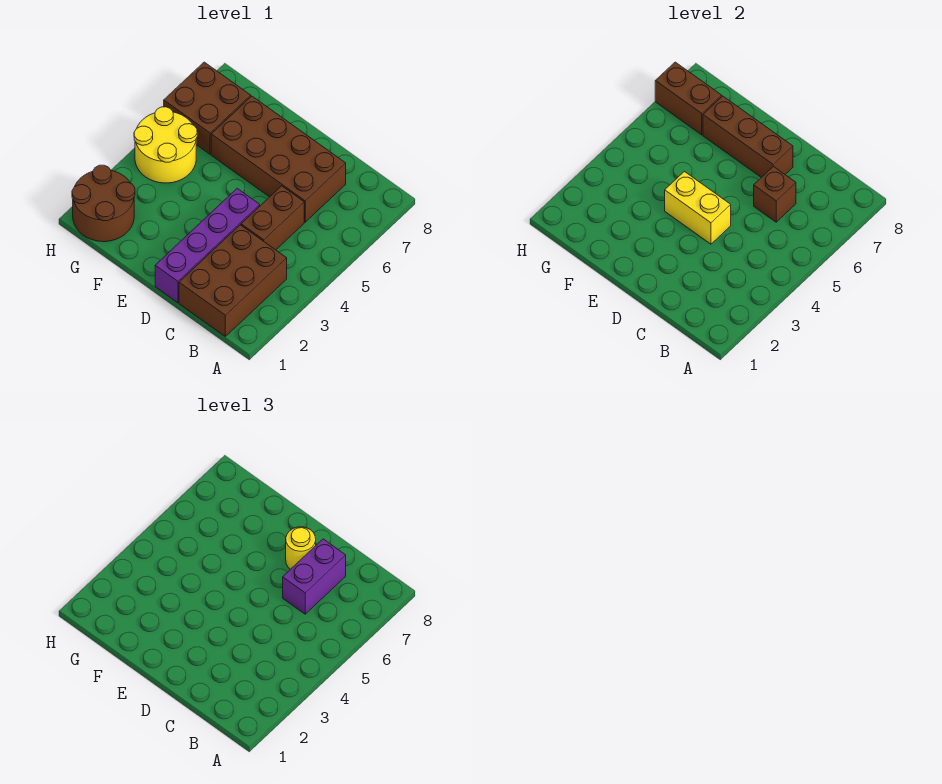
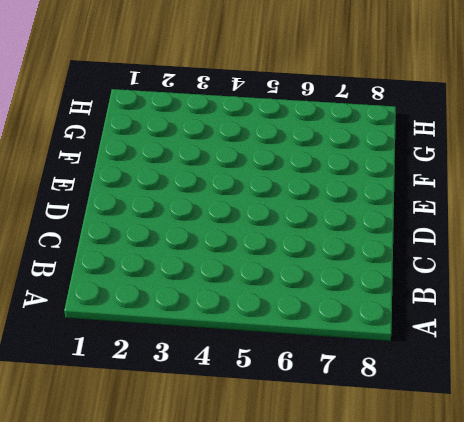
none -> brown brick B1:C3 level 1
none -> brown brick C4:C5 level 1
none -> brown brick C6:F7 level 1

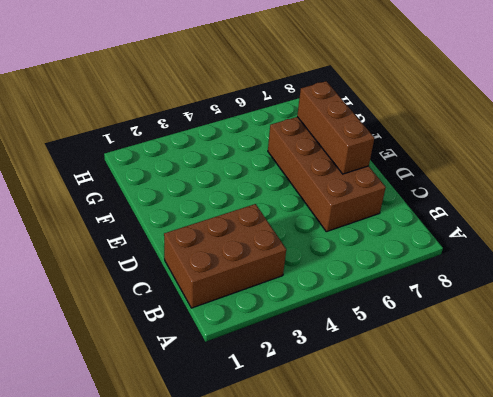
none -> brown brick C4:C5 level 1
none -> purple brick D1:D4 level 1
none -> brown round brick G1:H2 level 1

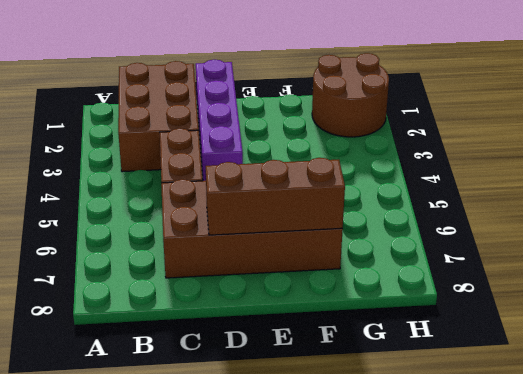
none -> yellow round brick G4:H5 level 1
none -> brown brick G6:H7 level 1
none -> brown brick C6 level 2

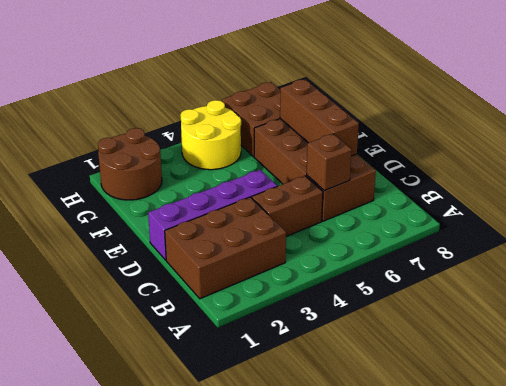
none -> yellow brick D4:E4 level 2
none -> brown brick G7:H7 level 2
none -> purple brick C6:C7 level 3

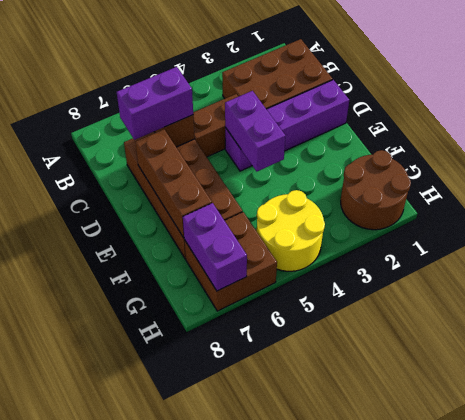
purple brick D4:E4 level 2 -> yellow brick D4:E4 level 2
purple brick G7:H7 level 2 -> brown brick G7:H7 level 2
none -> yellow round brick D7 level 3

